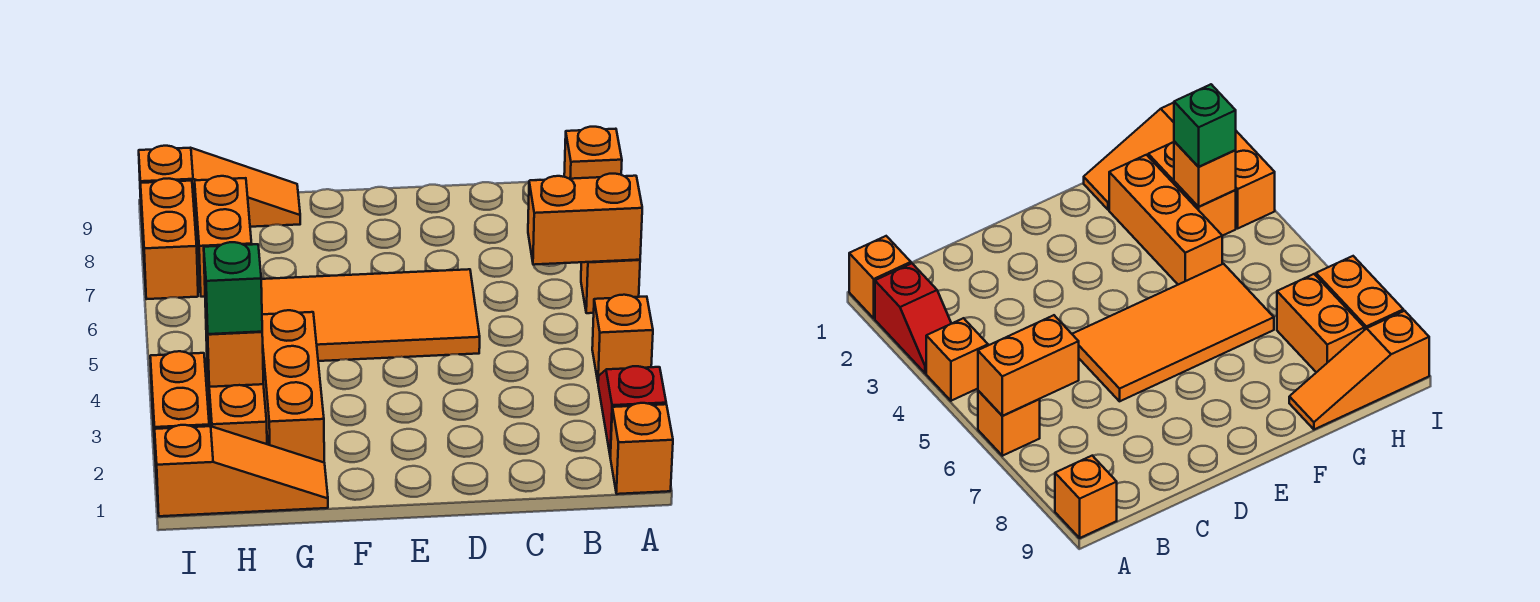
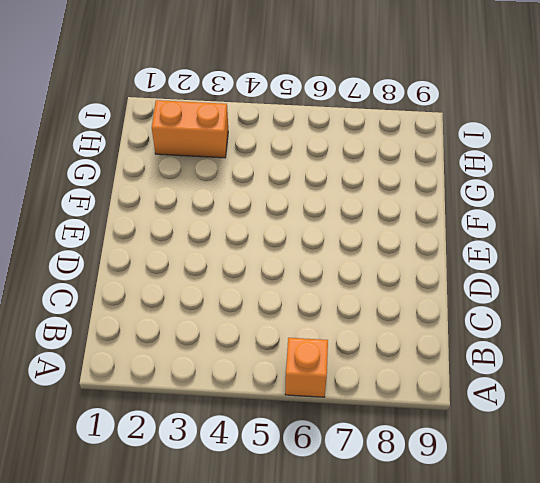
none -> orange brick A1 level 1
none -> red slope A2:A3 level 1 top 2
none -> orange brick A4 level 1

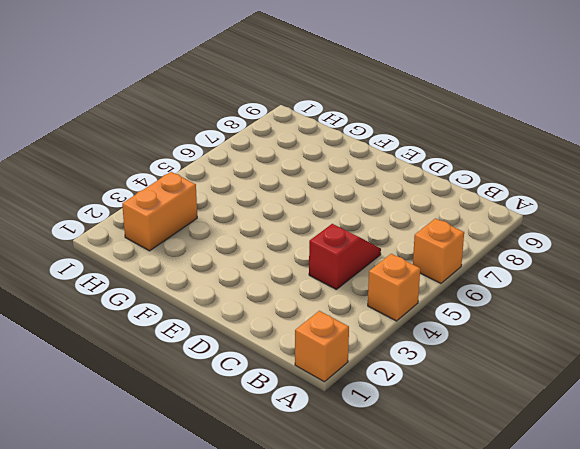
red slope C4:C5 level 1 top 4 -> red slope A2:A3 level 1 top 2
none -> orange brick A9 level 1
none -> orange tile D5:G6 level 1
none -> orange slope G1:I1 level 1 top I

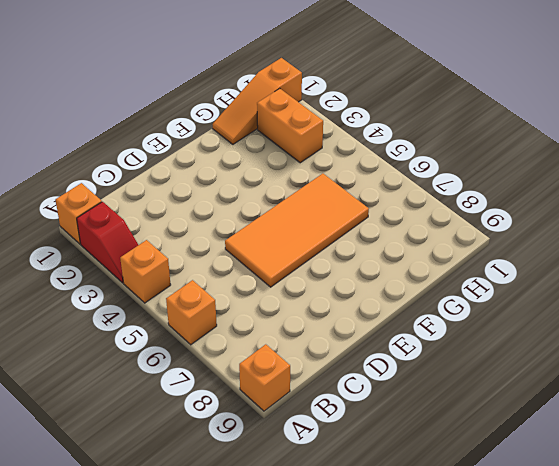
none -> orange brick G2:G4 level 1
none -> orange slope G9:I9 level 1 top I
none -> orange brick H7:H8 level 1

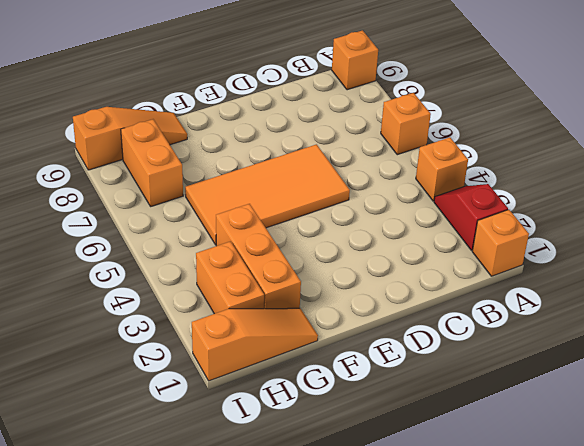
none -> orange brick I2:I3 level 1
none -> orange brick I7:I8 level 1
none -> orange brick A6:B6 level 2

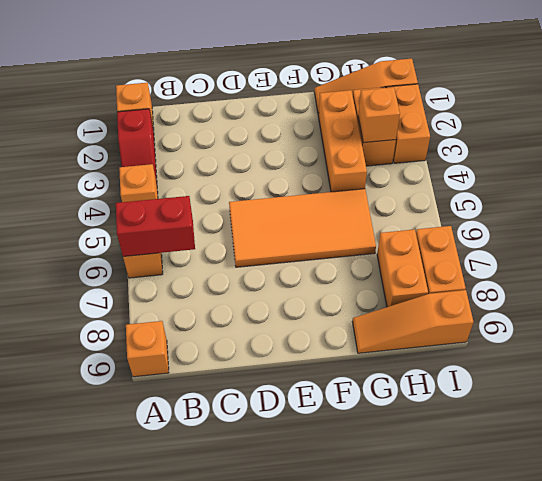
red brick A6:B6 level 2 -> orange brick A6:B6 level 2
none -> green brick H3 level 3

